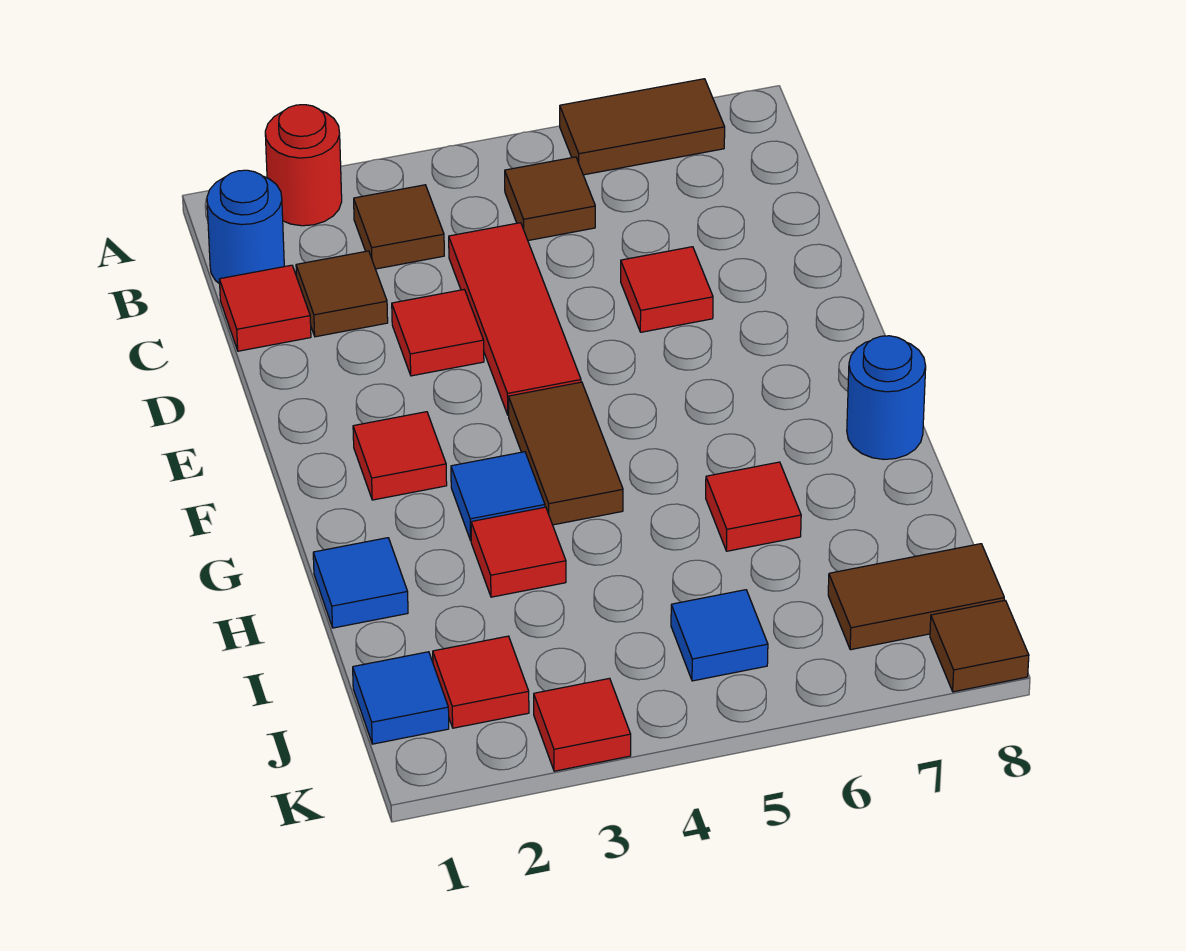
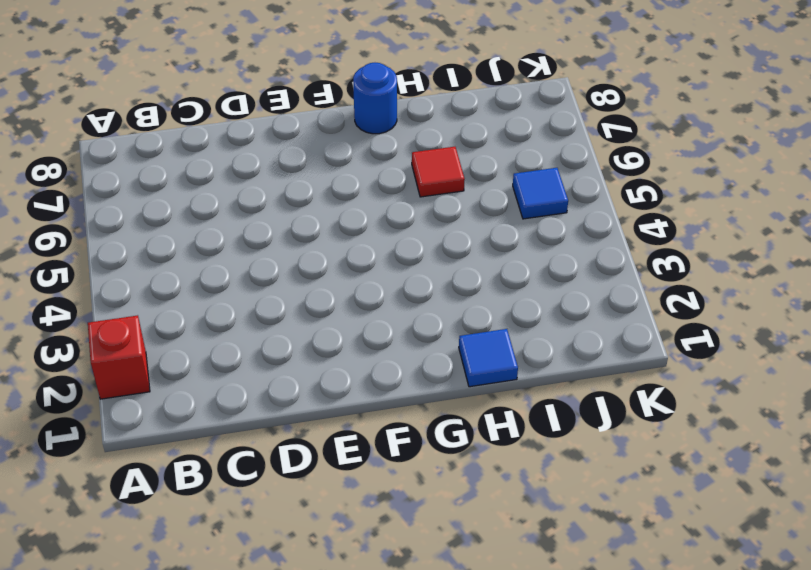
red brick A2 level 1 -> red round brick A2 level 1
none -> brown tile A6:A7 level 1
none -> blue round brick B1 level 1
none -> brown tile B3 level 1

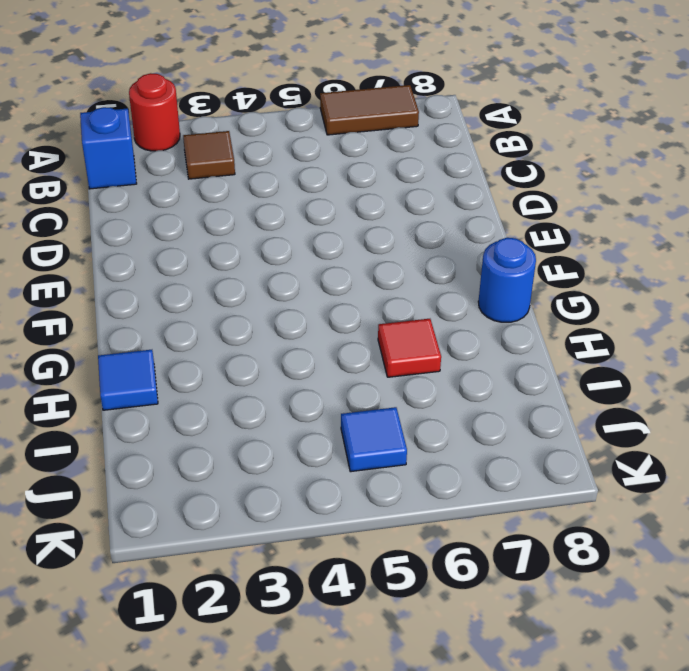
blue brick B1 level 1 -> blue round brick B1 level 1
none -> brown tile B5 level 1
none -> red tile C1 level 1
none -> brown tile C2 level 1

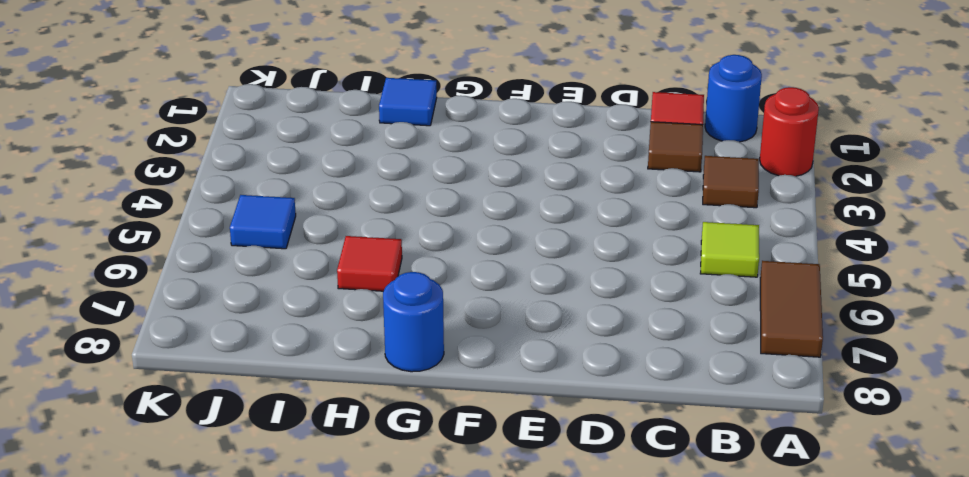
lime tile B5 level 1 -> brown tile B5 level 1
none -> red tile C4:E4 level 1
none -> red tile D3 level 1
none -> red tile D6 level 1

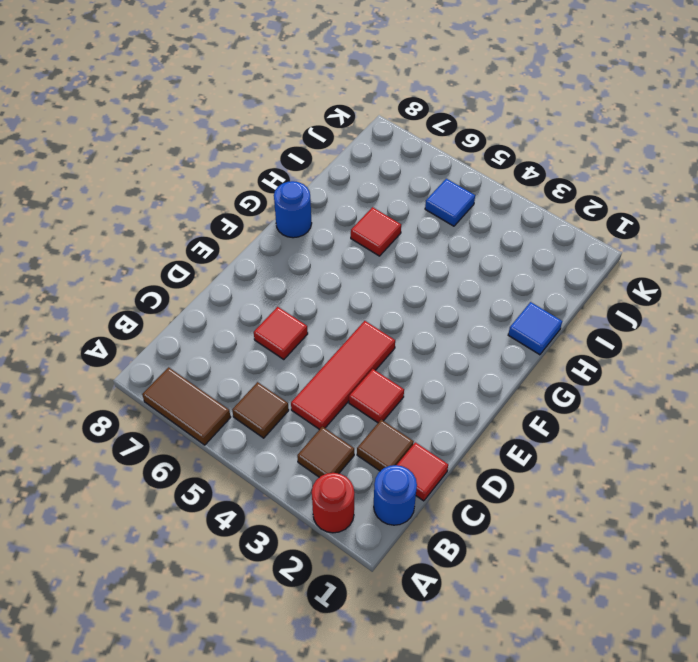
none -> red tile F2 level 1
none -> brown tile F4:G4 level 1
none -> blue tile G3 level 1

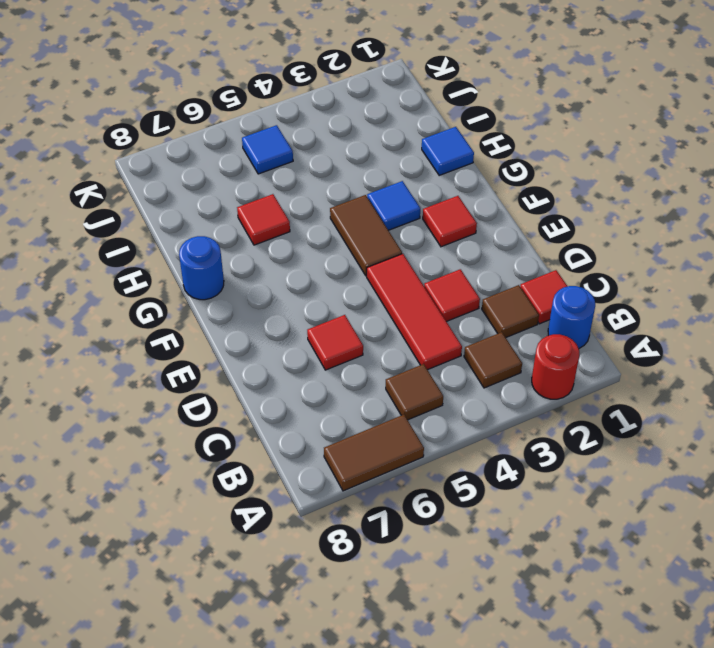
none -> red tile H3 level 1
none -> blue tile J1 level 1
none -> red tile J2 level 1

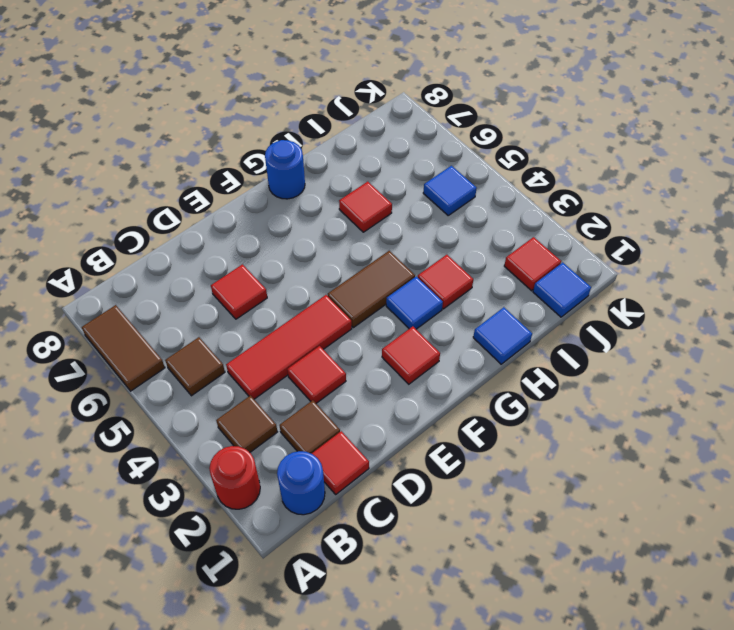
none -> brown tile J7:J8 level 1
none -> red tile K3 level 1
none -> brown tile K8 level 1

